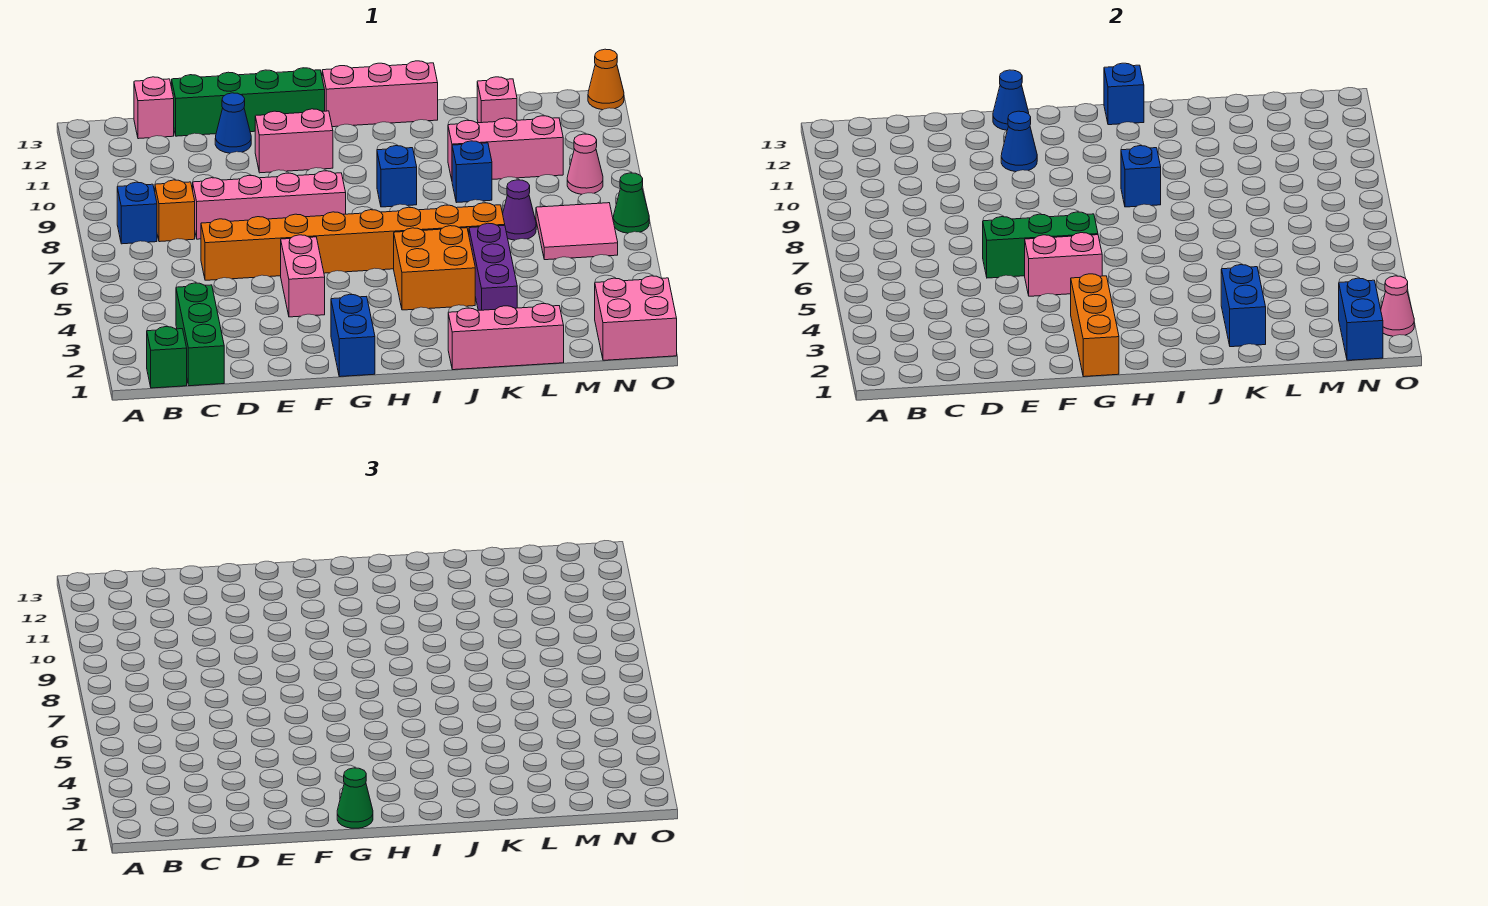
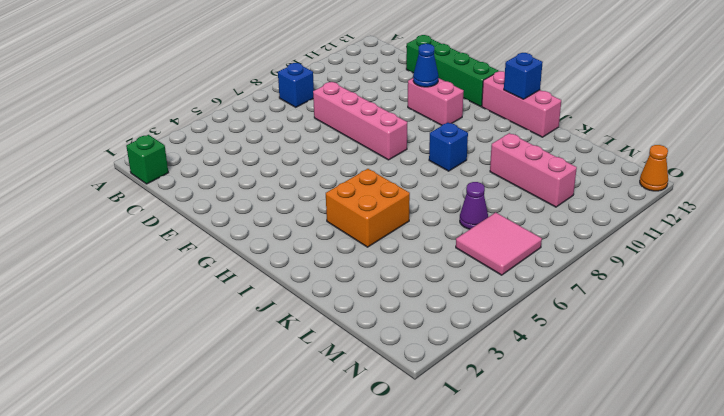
none -> green brick C1:C3 level 1
none -> orange brick C8 level 1
none -> pink brick C13 level 1
none -> orange brick D6:K6 level 1

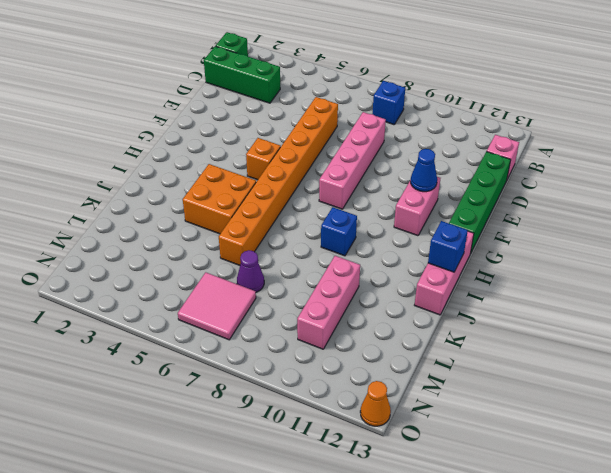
orange brick G5 level 1 -> orange brick C8 level 1
none -> blue cone E12 level 1
none -> pink brick F4:F5 level 1
none -> blue brick G1:G2 level 1
none -> pink brick J1:L1 level 1

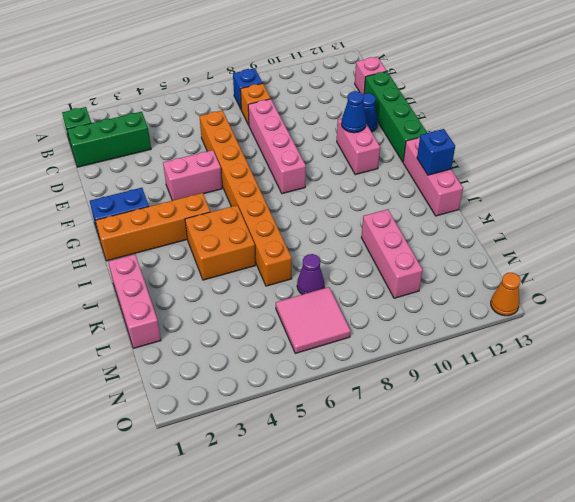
orange brick H1:H4 level 1 -> none
none -> blue brick I9 level 1
none -> purple brick K3:K5 level 1
none -> blue brick K9 level 1
none -> pink brick L12 level 1

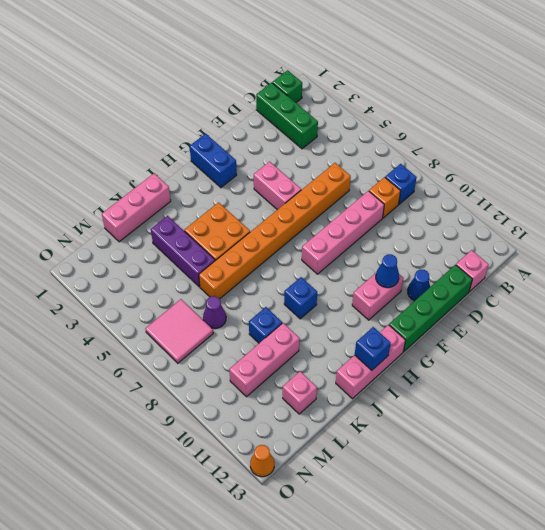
none -> pink brick N1:O2 level 1
none -> pink cone N9 level 1
none -> green cone O7 level 1
none -> green brick E6:G6 level 2

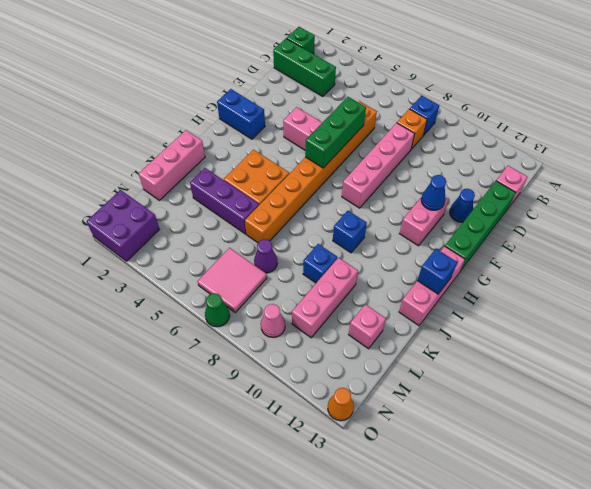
purple brick N1:O2 level 1 -> pink brick N1:O2 level 1
none -> pink brick F5:G5 level 2
none -> blue cone F13 level 2
none -> orange brick G1:G3 level 2
none -> blue brick I9 level 2

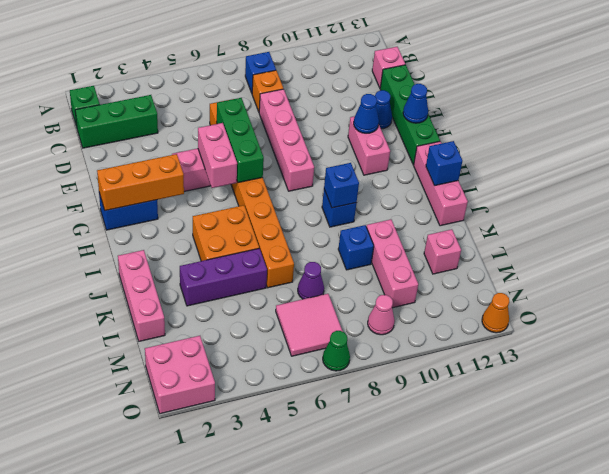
none -> blue brick K2:K3 level 2
none -> blue brick N1:N2 level 2
none -> pink cone O2 level 2
none -> green cone G1 level 3

